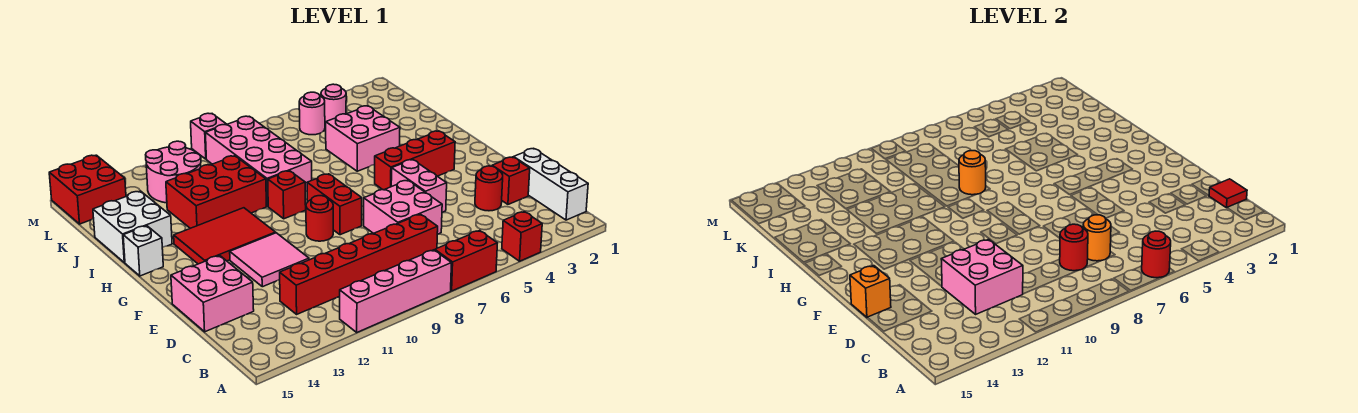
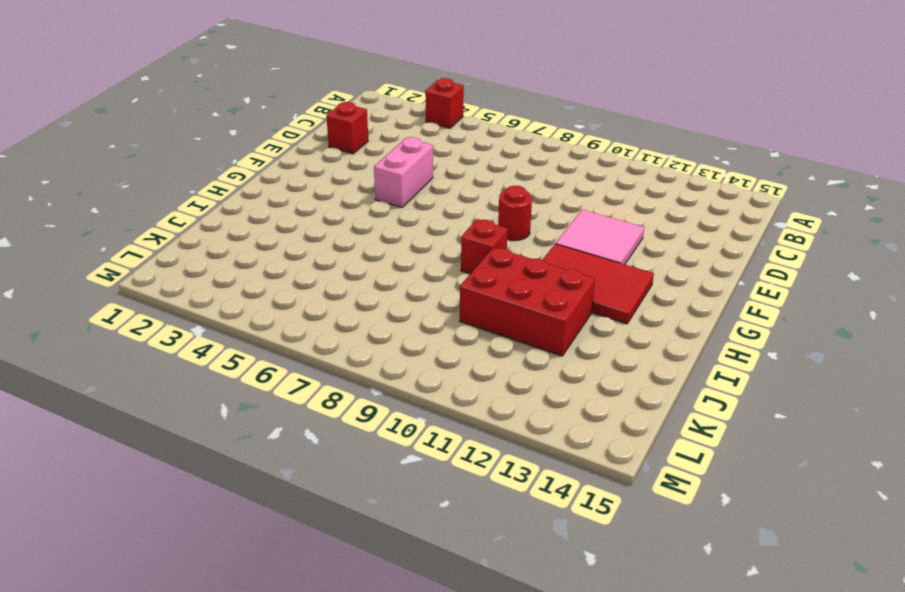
none -> red brick A6:A7 level 1
none -> pink brick A8:A11 level 1
none -> white brick B1:D1 level 1
none -> red brick C7:C12 level 1

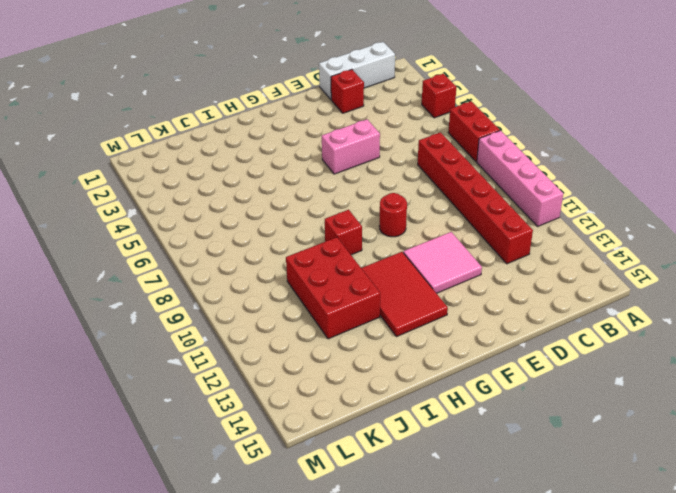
none -> red round brick D3 level 1
none -> pink brick D6:E7 level 1
none -> pink brick D14:E15 level 1
none -> red brick F8:G8 level 1

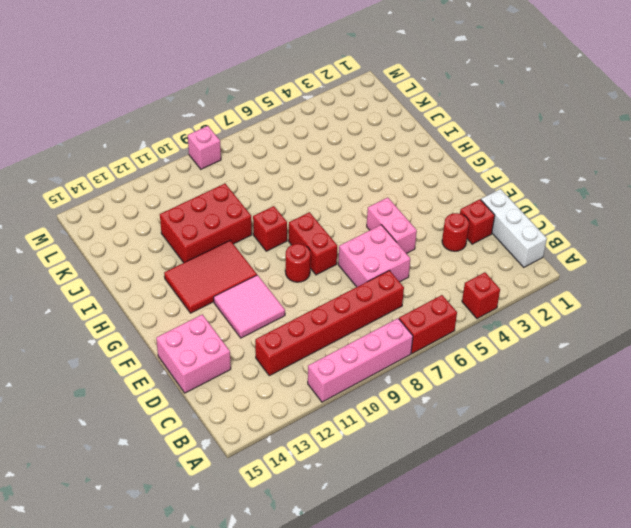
none -> red brick G3:G5 level 1
none -> white brick H15 level 1
none -> pink brick I4:J5 level 1
none -> pink brick I8:L9 level 1

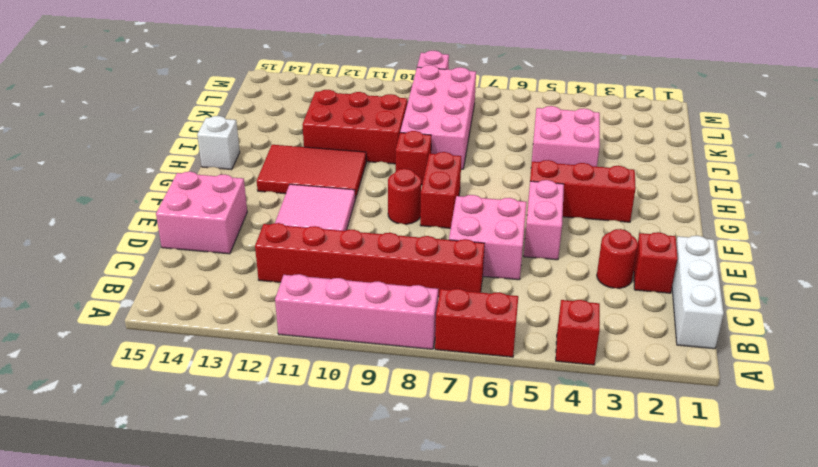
none -> white brick I14:J15 level 1
none -> pink round brick K11:L12 level 1
none -> pink round brick L4 level 1
none -> pink round brick L5 level 1

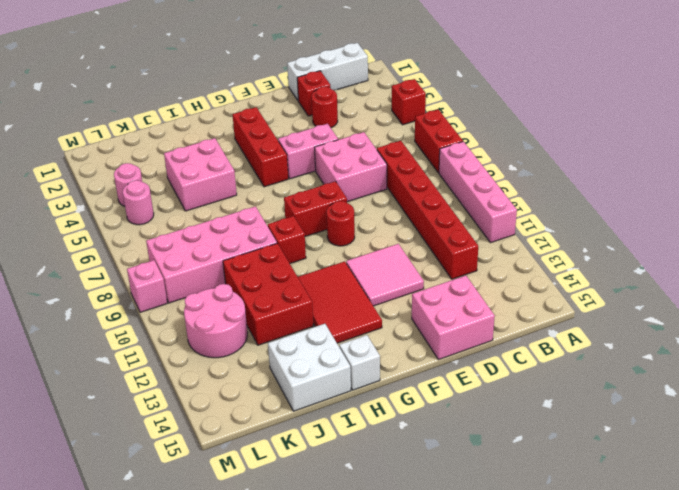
none -> red brick L14:M15 level 1
none -> red round brick A6 level 2
none -> red tile C1 level 2
none -> orange round brick C7 level 2

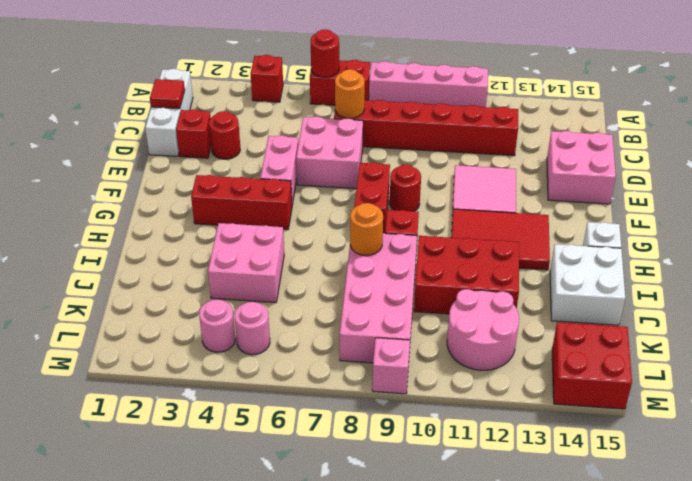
none -> red round brick C8 level 2
none -> pink brick C11:D12 level 2
none -> orange brick E15 level 2

